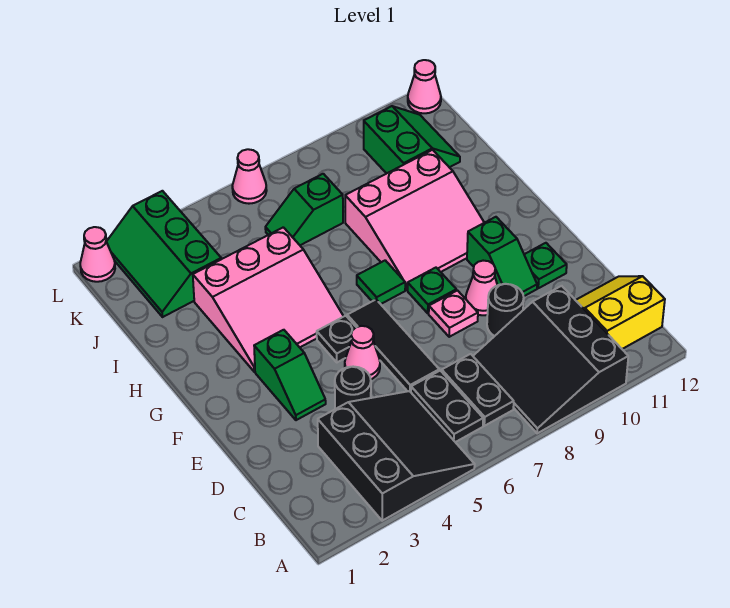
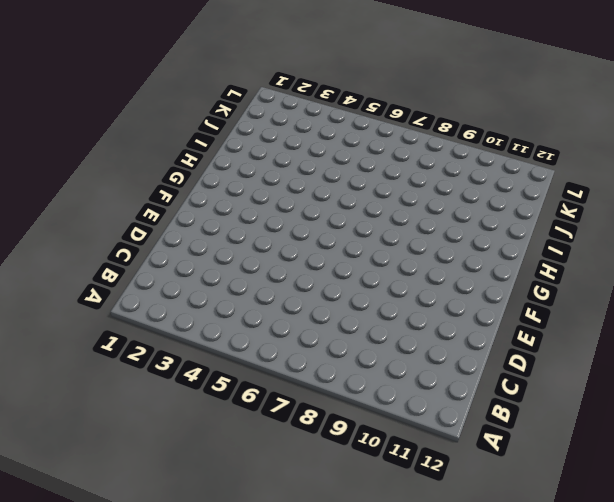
none -> black slope A3:C5 level 1 top 3
none -> black slope A8:C10 level 1 top 10
none -> black plate B6:C6 level 1

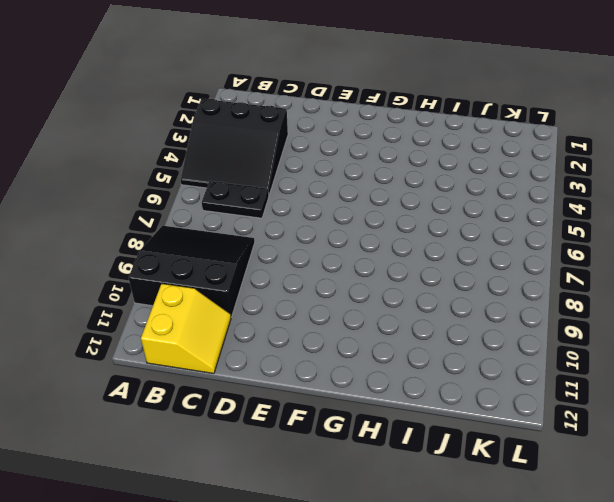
none -> black plate B7:C7 level 1
none -> black round brick D4 level 1
none -> black tile D6:F6 level 1

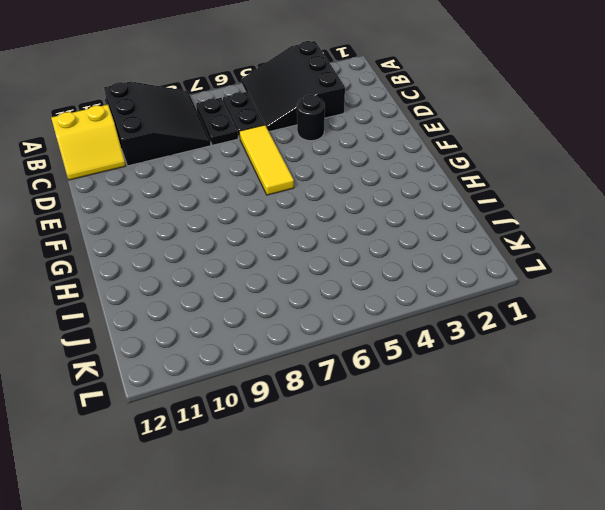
yellow tile D6:F6 level 1 -> black tile D6:F6 level 1
none -> black round brick D9 level 1
none -> green slope E3:F3 level 1 top F
none -> pink cone E5 level 1

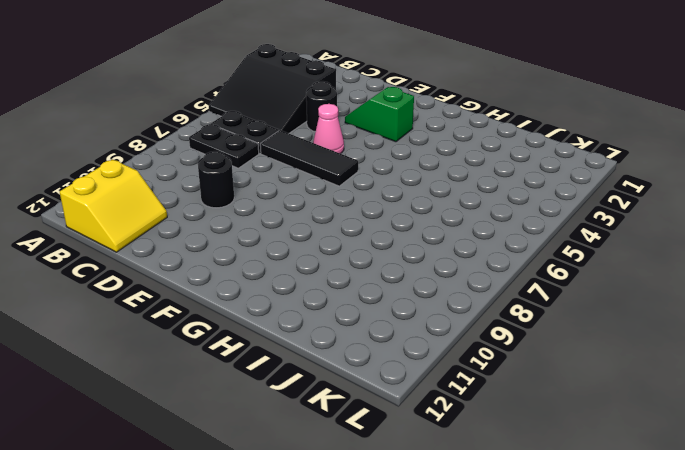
none -> black slope A8:C10 level 1 top 10
none -> pink plate E8 level 1
none -> pink cone E9 level 1

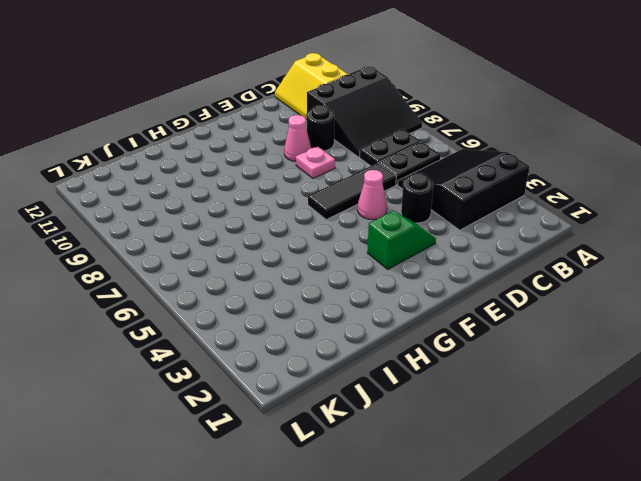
none -> green slope E10:F10 level 1 top F
none -> green plate E11 level 1
none -> black plate F5 level 1

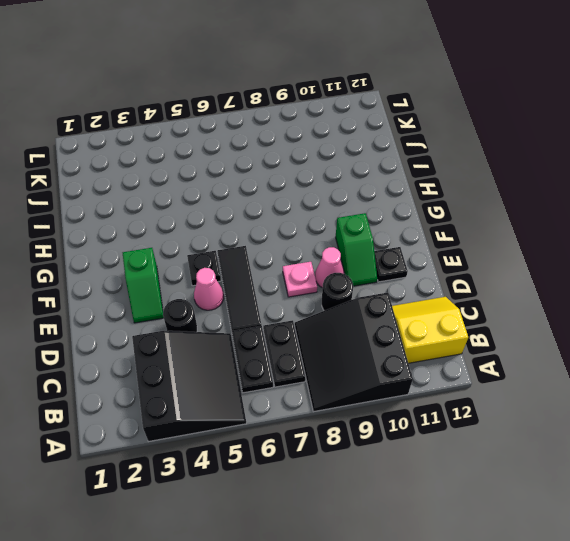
black plate E11 level 1 -> green plate E11 level 1
none -> green plate F8 level 1
none -> pink slope G3:I5 level 1 top I
none -> green tile G7 level 1

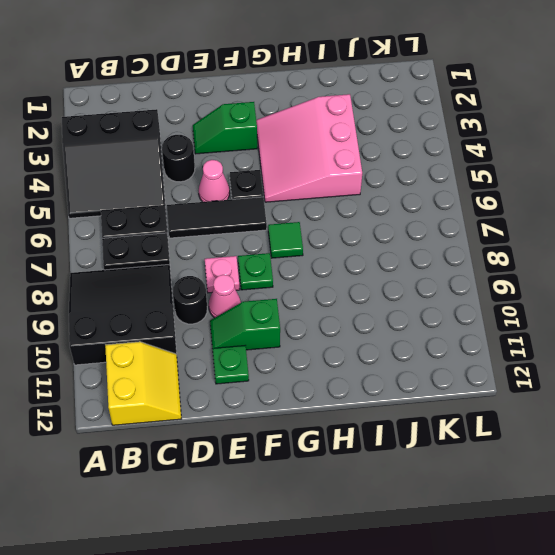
none -> pink slope G8:I10 level 1 top I
none -> green slope J2:L3 level 1 top 3
none -> green slope J6:J7 level 1 top 7

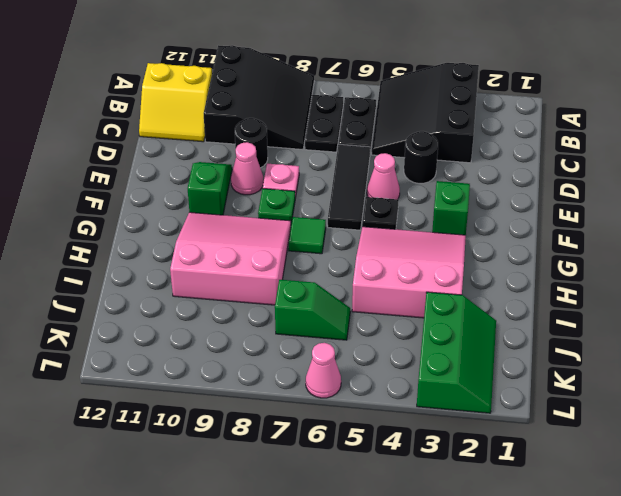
none -> green plate E11 level 1
none -> green slope J10:K11 level 1 top 10
none -> pink cone L1 level 1

